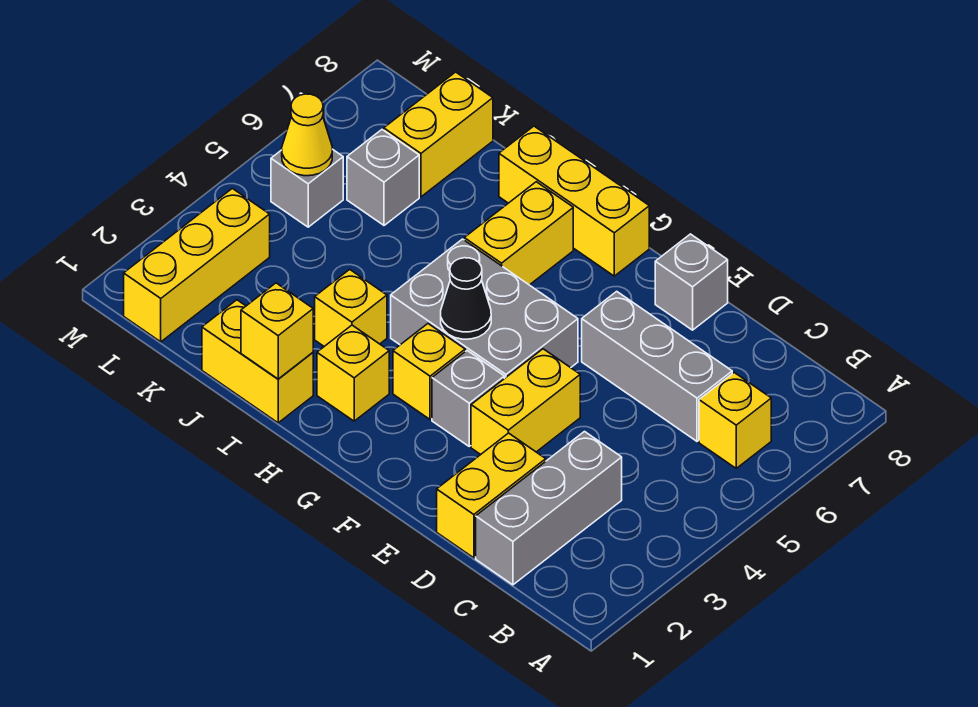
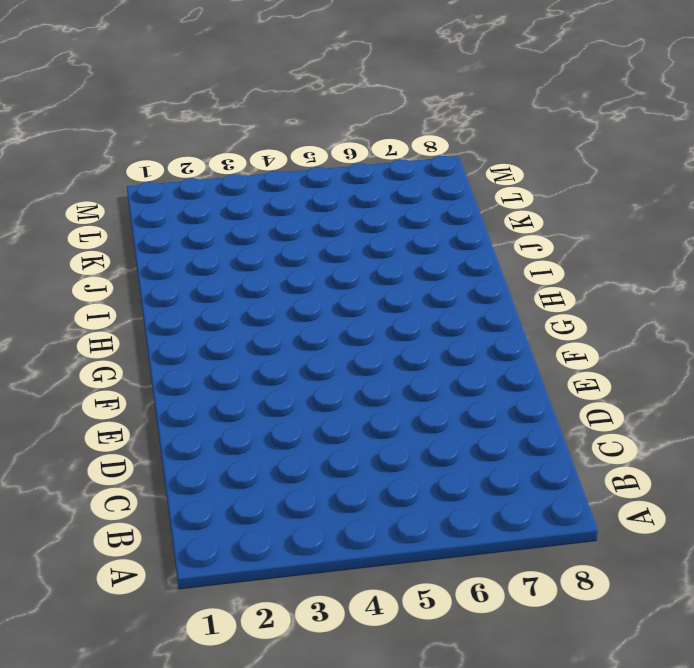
none -> yellow brick B6 level 1
none -> grey brick C1:C3 level 1
none -> grey brick C6:E6 level 1

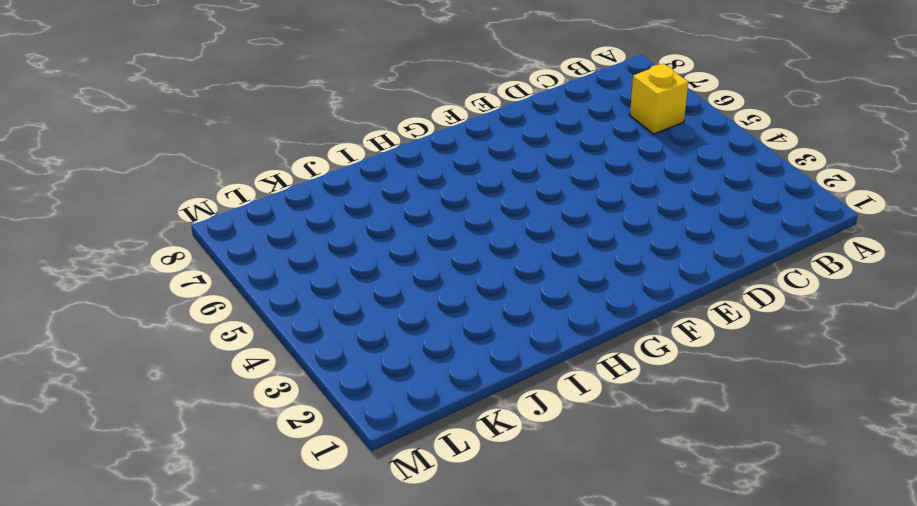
none -> grey brick C1:C3 level 1
none -> grey brick C6:E6 level 1
none -> yellow brick D1:D2 level 1

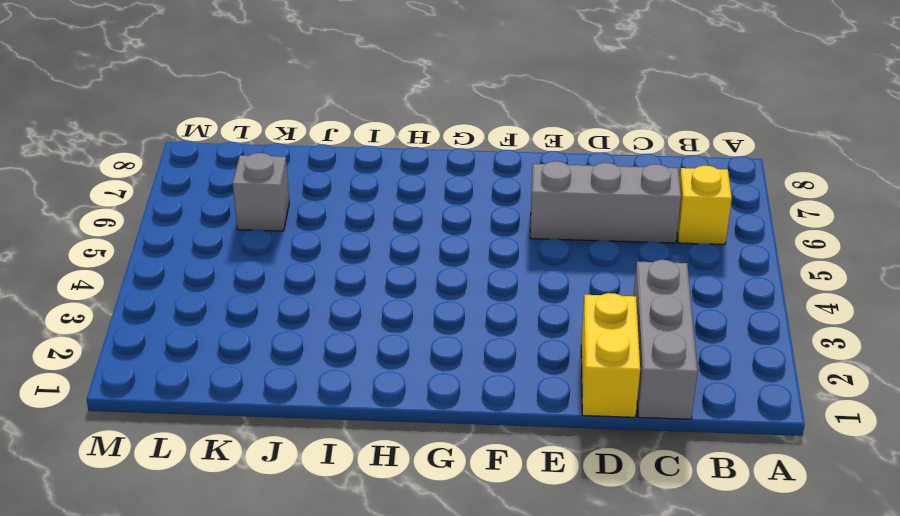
none -> yellow brick E3:E4 level 1
none -> grey brick E8 level 1
none -> grey brick F3 level 1

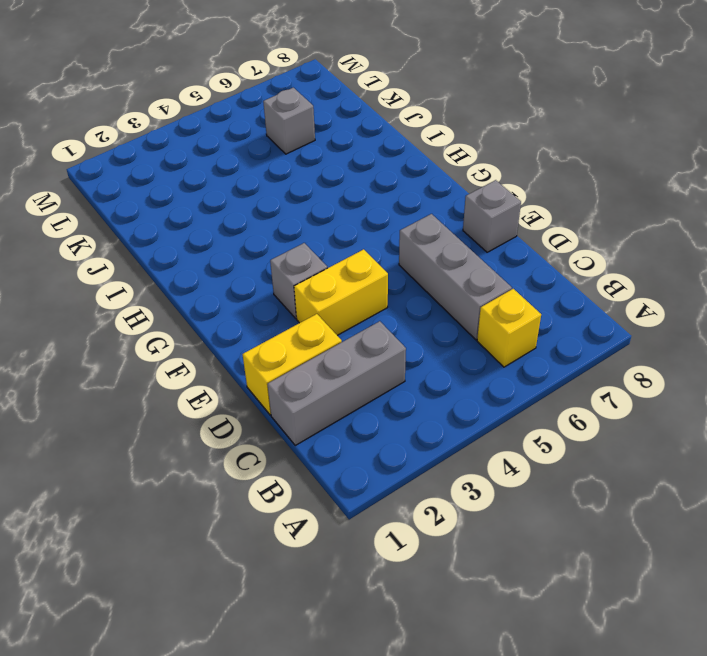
none -> grey brick F4:H5 level 1
none -> yellow brick G3 level 1
none -> yellow brick G8:I8 level 1

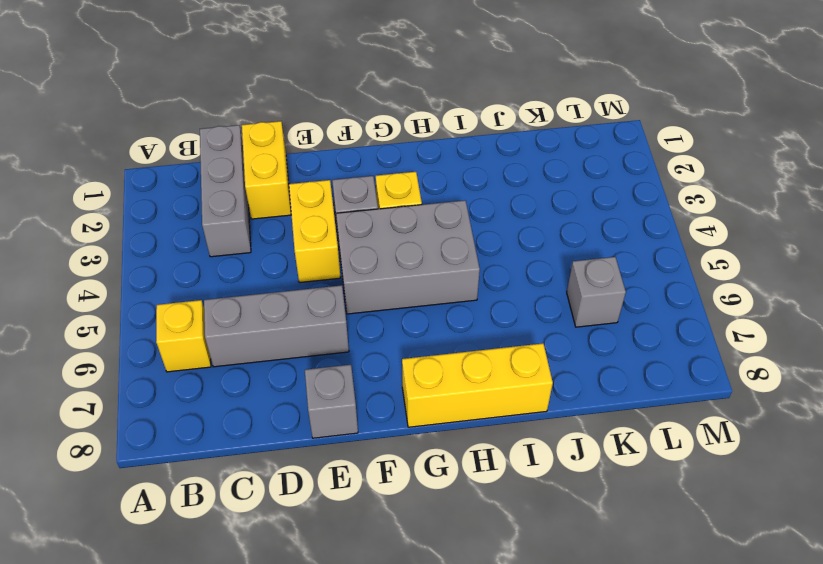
none -> yellow brick H2 level 1
none -> yellow brick H6:H7 level 1
none -> yellow brick I1:J1 level 1

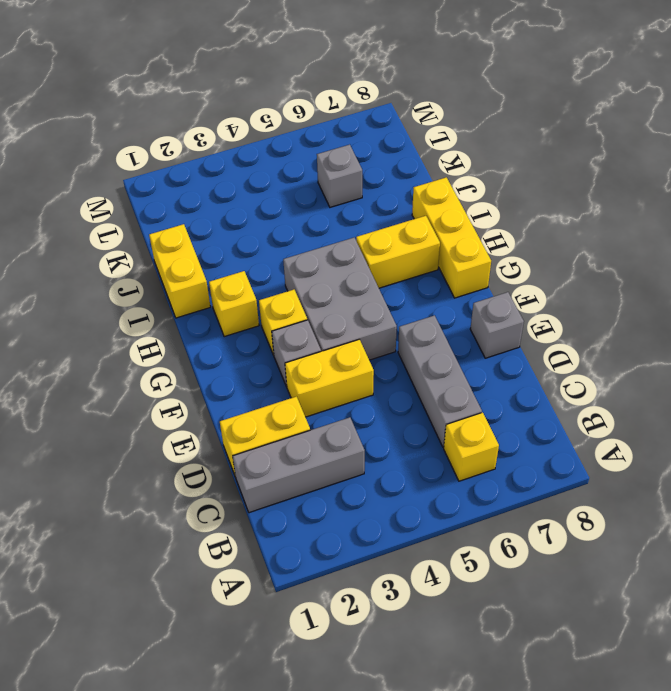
none -> yellow brick I3 level 1
none -> yellow brick K7:K8 level 1
none -> yellow brick L1:L3 level 1

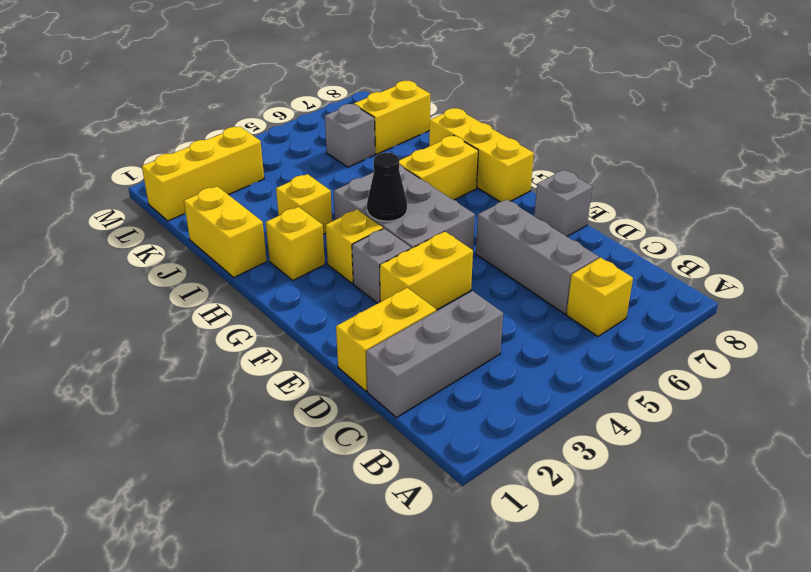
none -> grey brick L5 level 1
none -> yellow brick I1 level 2
none -> yellow cone L5 level 2

